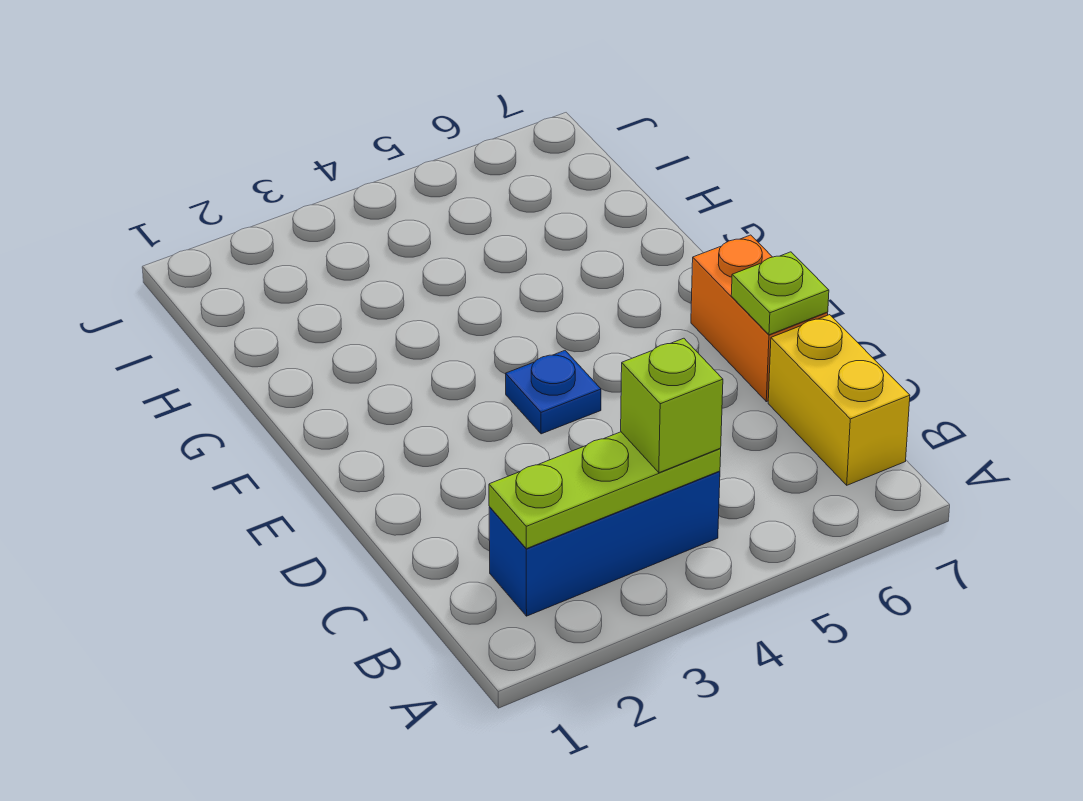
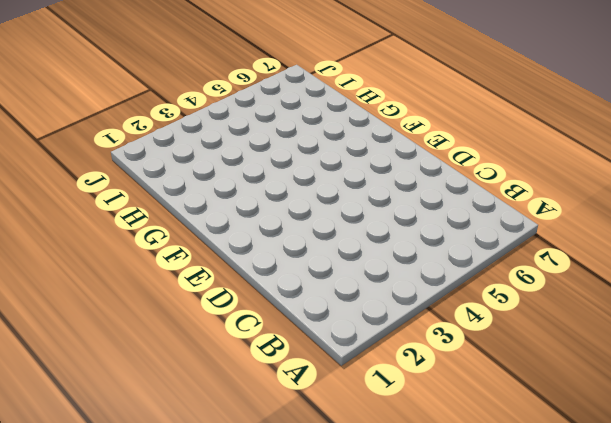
none -> blue brick B2:B4 level 1
none -> yellow brick B7:C7 level 1

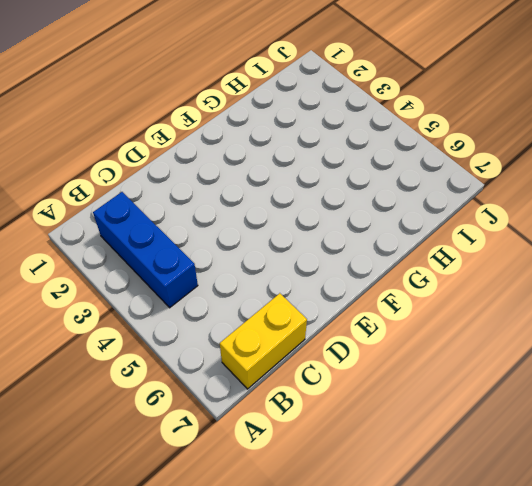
none -> orange brick D7:E7 level 1
none -> blue plate E4 level 1

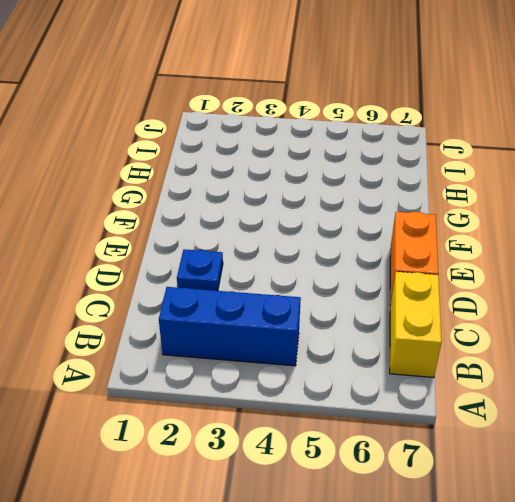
blue plate D2 level 1 -> blue plate E4 level 1
none -> lime plate B2:B4 level 2
none -> lime plate D7 level 2

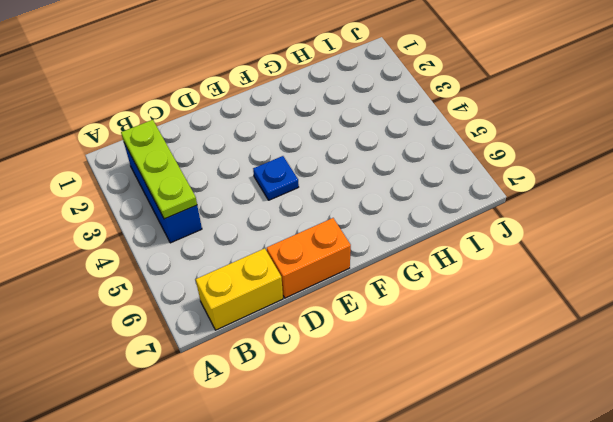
none -> lime plate D7 level 2
none -> lime brick B4 level 3

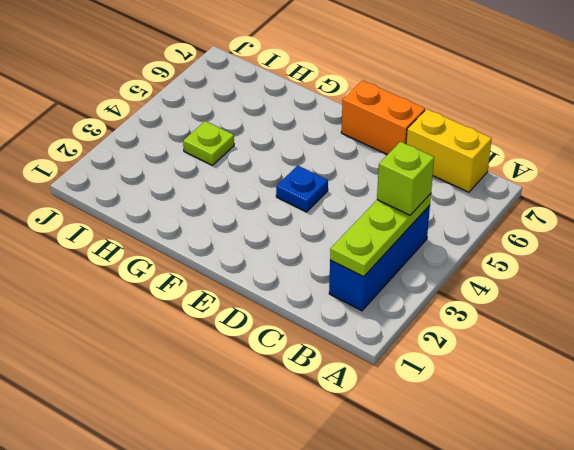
lime plate H4 level 1 -> lime plate D7 level 2

